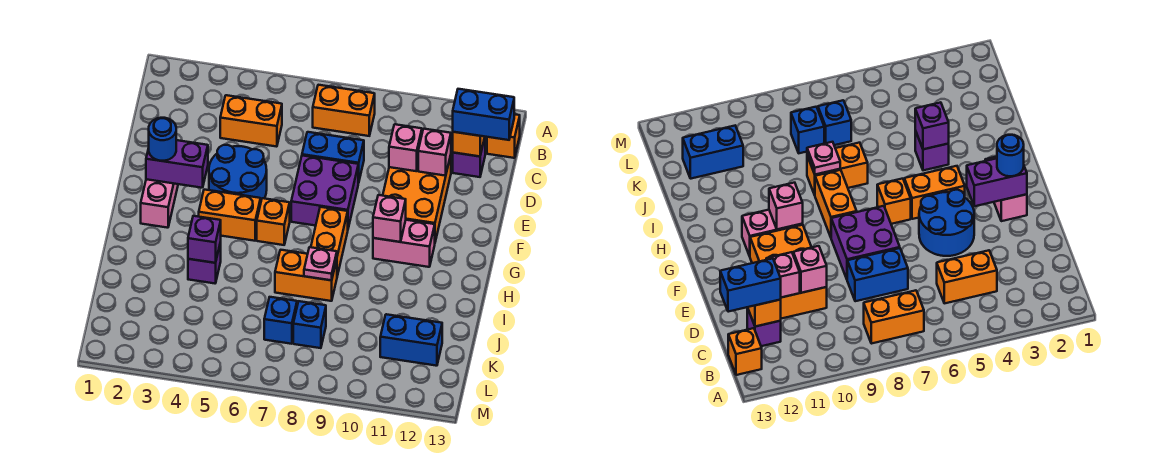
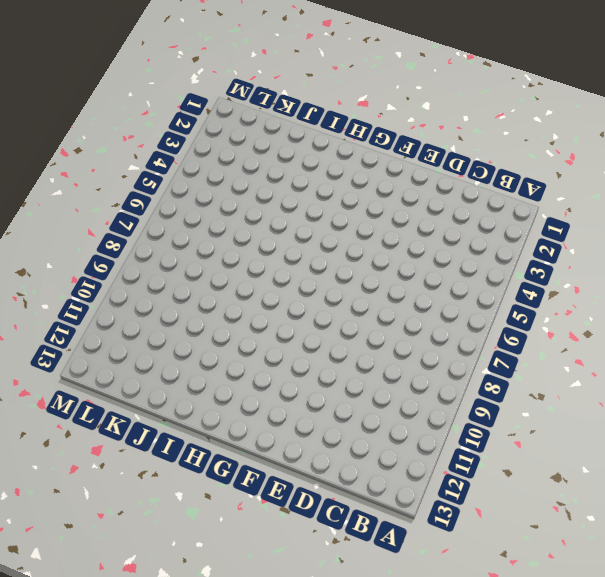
none -> orange brick B7:B8 level 1
none -> orange brick B13 level 1
none -> orange brick C4:C5 level 1

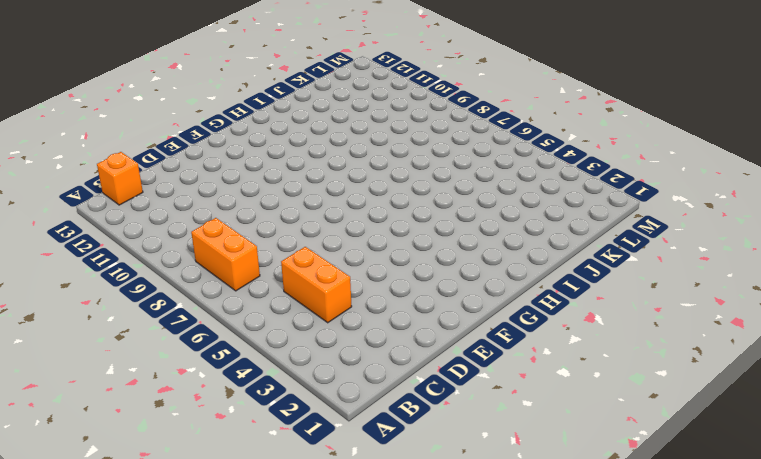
none -> purple brick C12 level 1
none -> blue brick D7:D8 level 1
none -> orange brick D10:F11 level 1

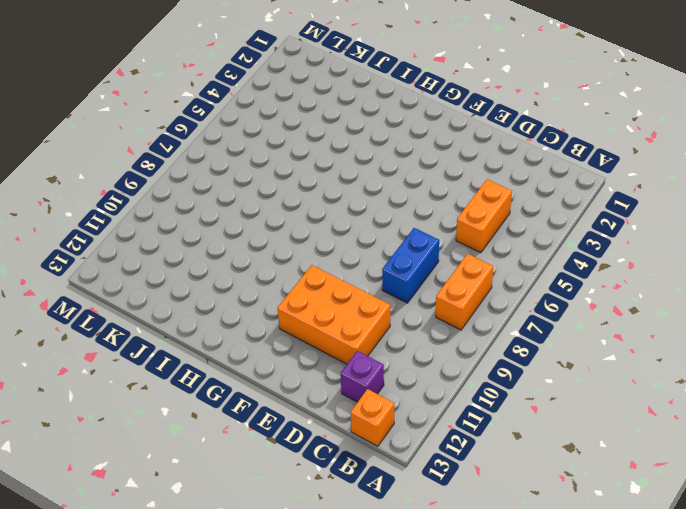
none -> blue round brick E4:F5 level 1
none -> purple brick E7:F8 level 1
none -> pink brick F2:G2 level 1

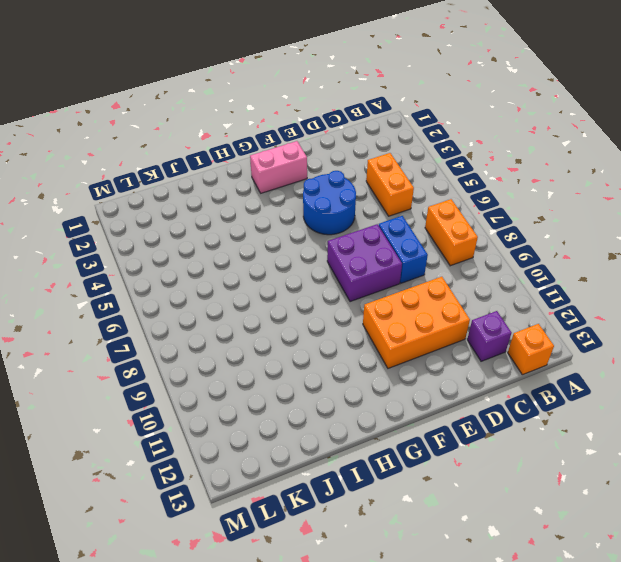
none -> orange brick G4:G5 level 1
none -> orange brick G6 level 1
none -> orange brick G8:H8 level 1

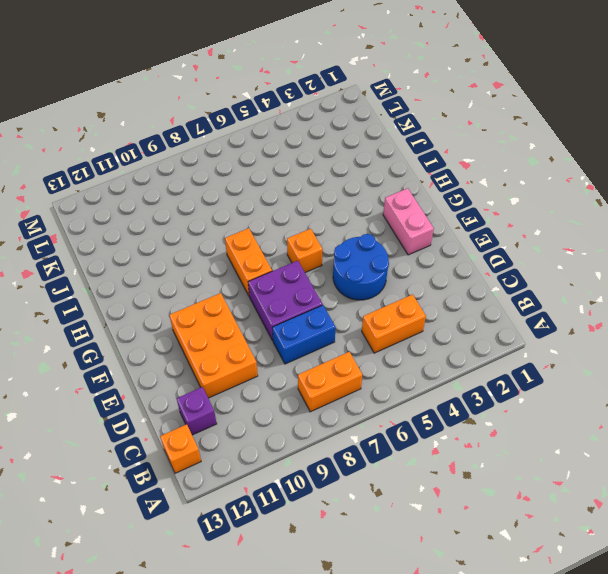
none -> orange brick G4:G5 level 1
none -> pink brick G10:G11 level 1
none -> purple brick I4 level 1

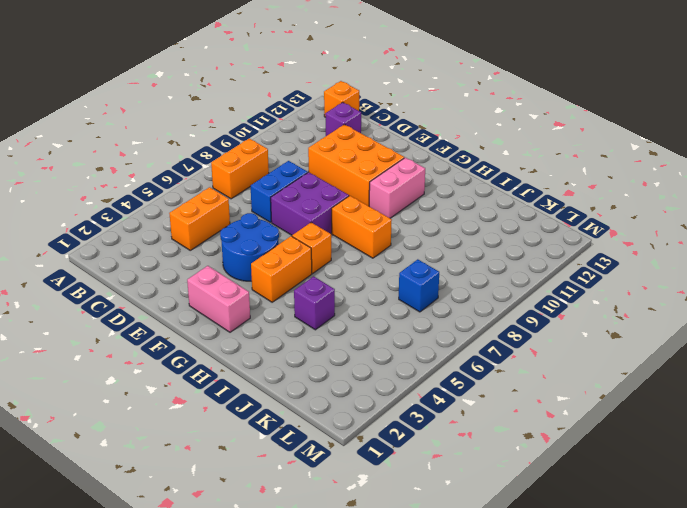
none -> orange brick I7:I8 level 1
none -> blue brick K8 level 1
none -> blue brick K11:K12 level 1

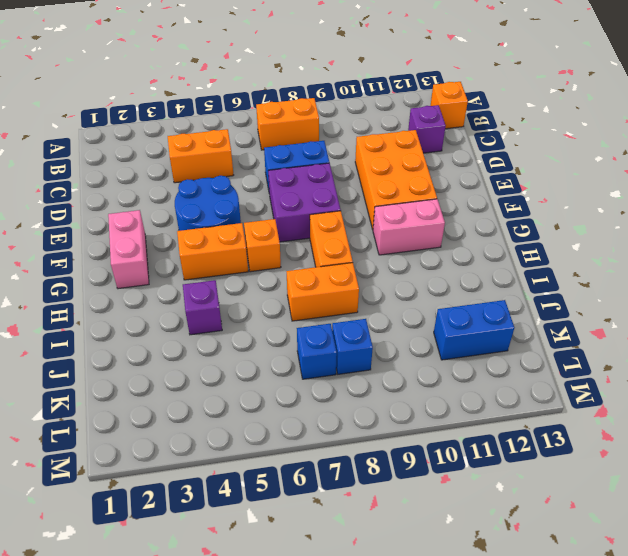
none -> orange brick C12 level 2
none -> pink brick D10 level 2
none -> pink brick D11 level 2

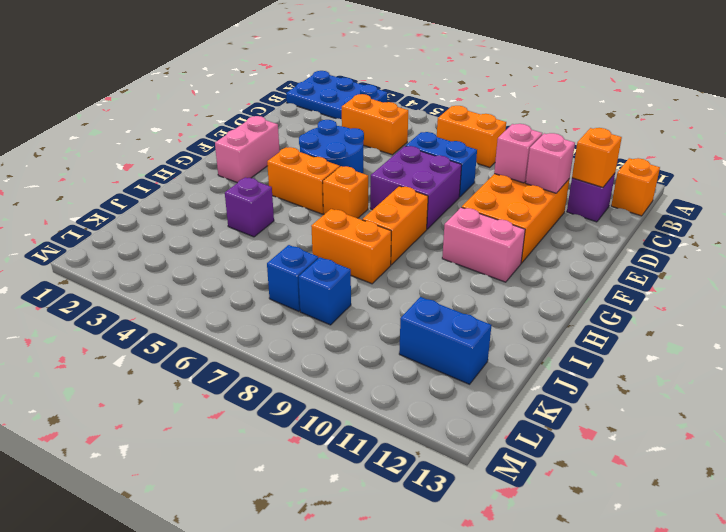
blue plate A1:B3 level 1 -> none
none -> purple brick F2:F3 level 2
none -> pink brick G10 level 2
none -> purple brick I4 level 2

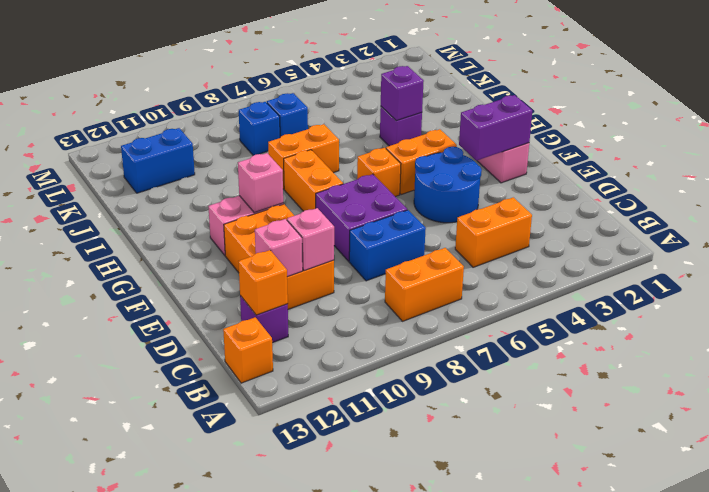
none -> pink plate I8 level 2
none -> blue brick C12:C13 level 3
none -> blue round brick F2 level 3

